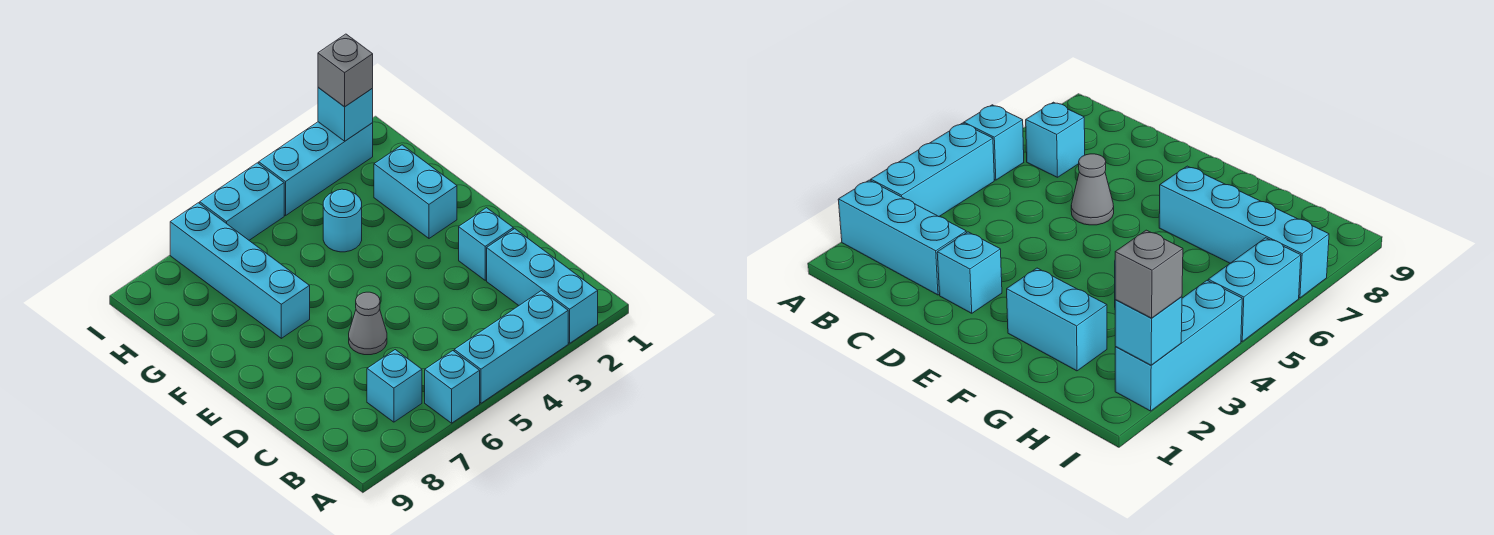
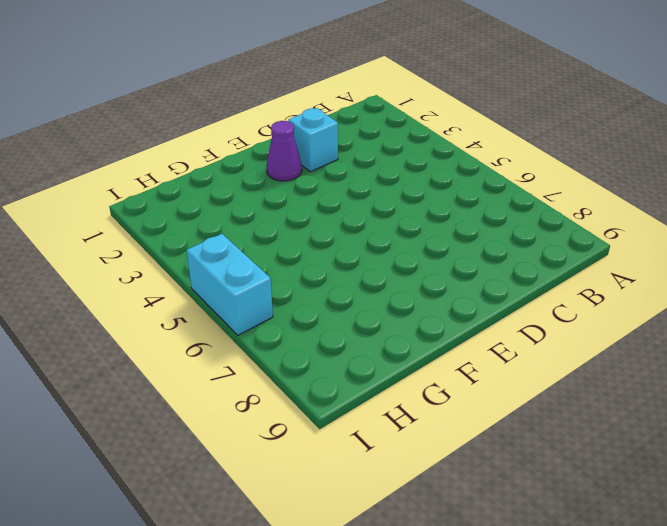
purple cone E2 level 1 -> none
none -> cyan brick A2:C2 level 1
none -> cyan brick A3:A5 level 1
none -> cyan brick A6 level 1

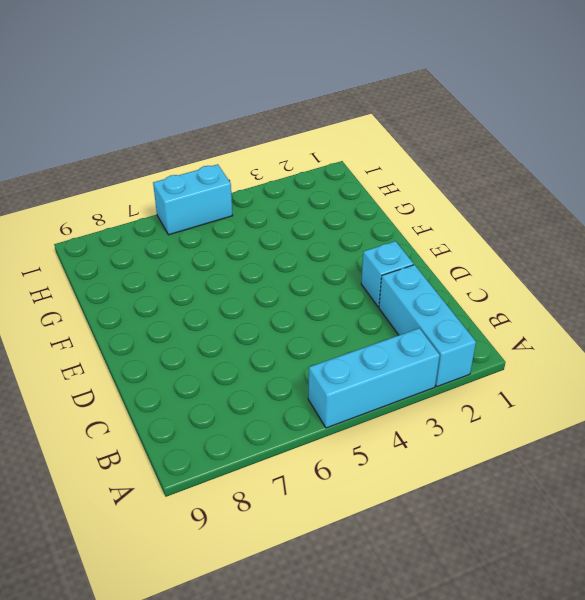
none -> cyan brick A6 level 1
none -> cyan brick B7 level 1
none -> grey cone D6 level 1

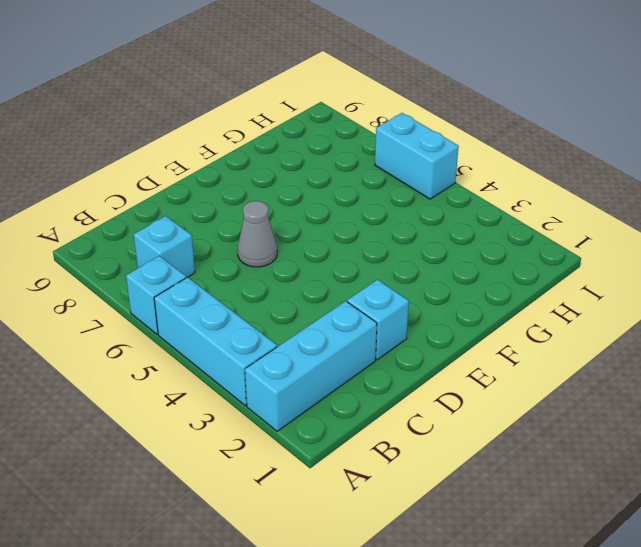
none -> cyan brick F2:G2 level 1
none -> cyan brick F7:I7 level 1
none -> cyan round brick G4 level 1

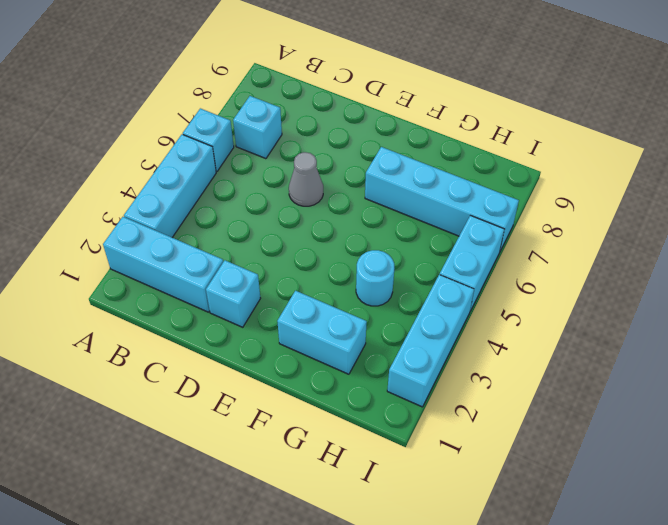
none -> cyan brick I2 level 2
none -> grey brick I2 level 3

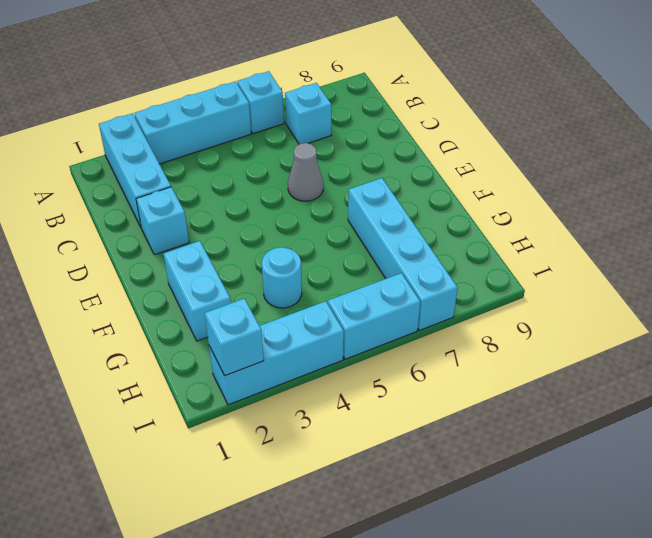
none -> grey brick I2 level 3

